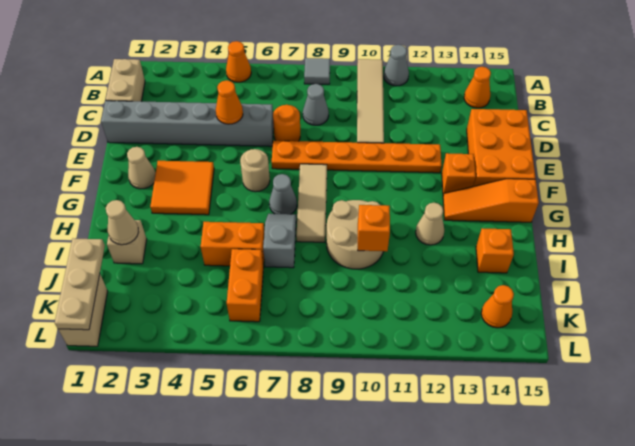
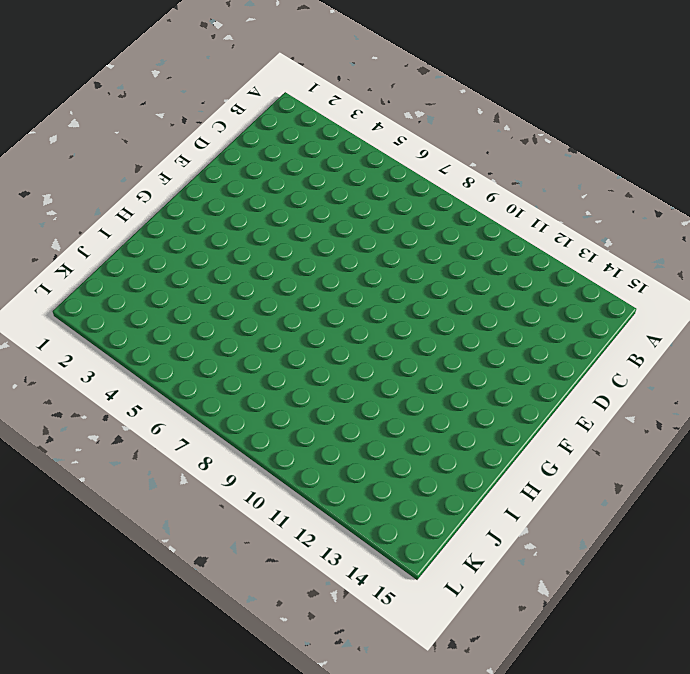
none -> orange cone A5 level 1
none -> grey tile A8 level 1
none -> tan tile A10:D10 level 1
none -> grey cone A11 level 1

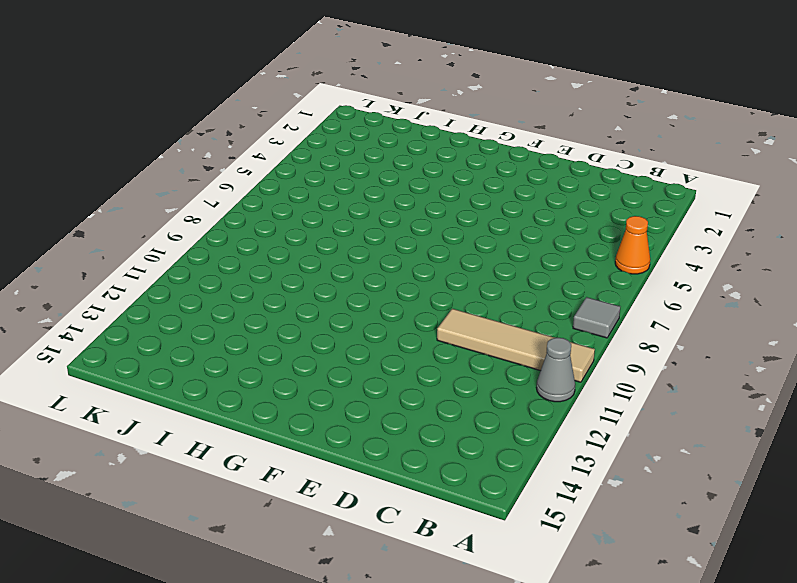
none -> tan brick B1:C1 level 1
none -> orange cone B14 level 1
none -> grey cone C8 level 1
none -> grey brick D1:D6 level 1

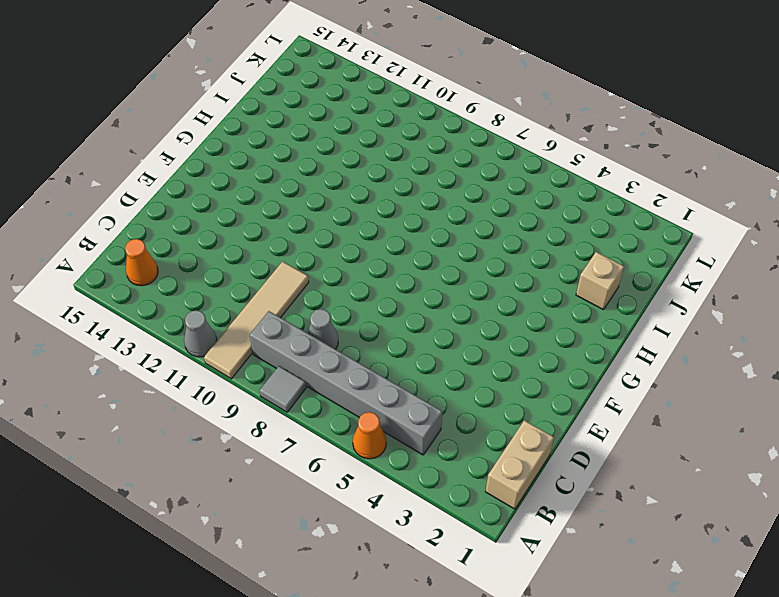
grey brick B4:B9 level 1 -> grey brick D1:D6 level 1
none -> orange round brick D7 level 1
none -> orange brick D14:F15 level 1
none -> orange plate E7:E12 level 1
none -> tan cone F2 level 1

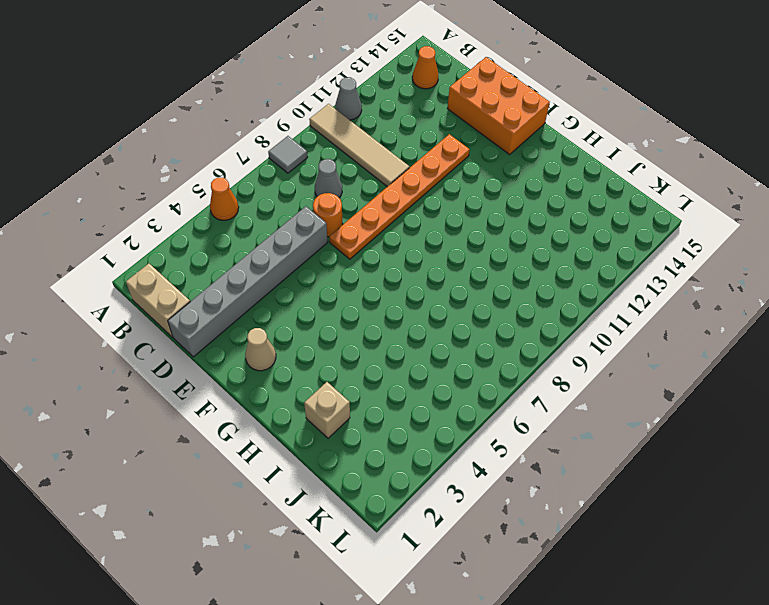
none -> orange tile F3:G4 level 1
none -> tan round brick F6 level 1
none -> tan tile F8:H8 level 1
none -> orange brick F13 level 1

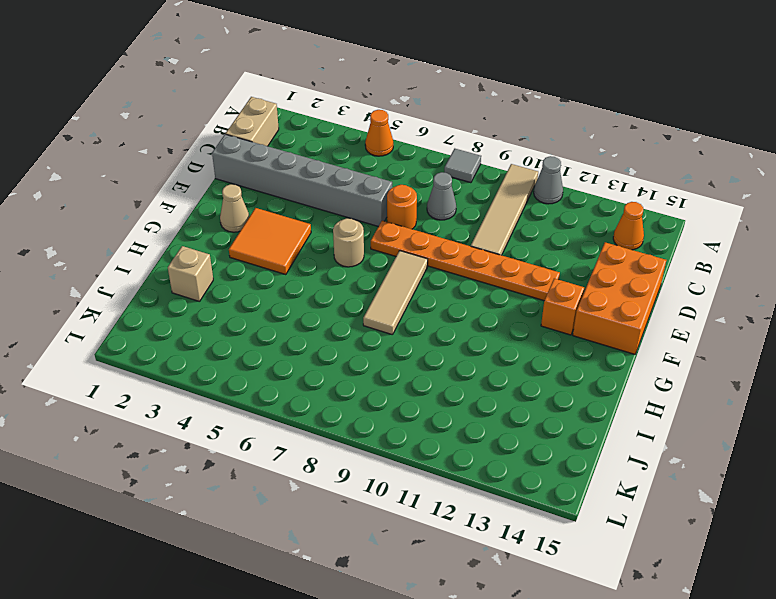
none -> grey cone G7 level 1
none -> orange slope G13:G15 level 1 top 15
none -> grey slope H7:I7 level 1 top I
none -> tan round brick H9:I10 level 1

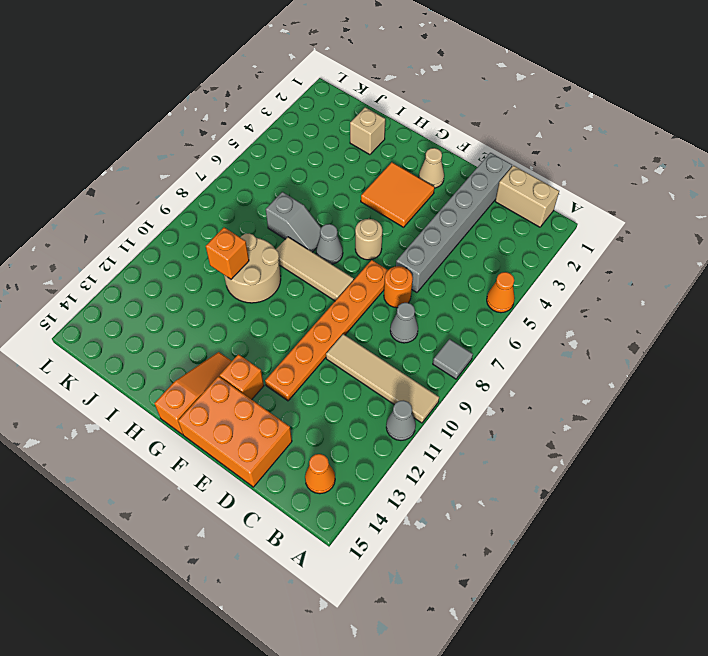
none -> tan cone H12 level 1
none -> orange brick I5:I6 level 1
none -> orange brick I14 level 1
none -> orange brick J6:K6 level 1

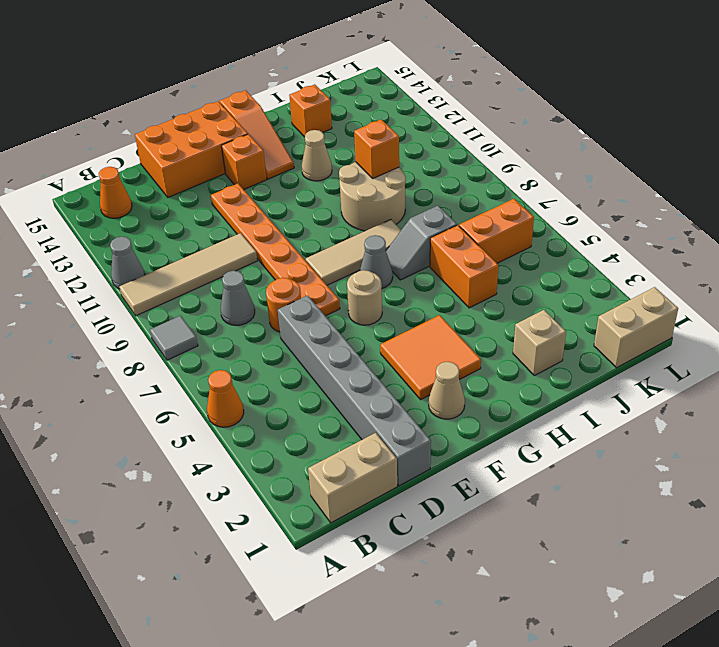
none -> orange cone K14 level 1
none -> orange cone D5 level 2
none -> tan cone I2 level 2
none -> tan plate J1:L1 level 2

